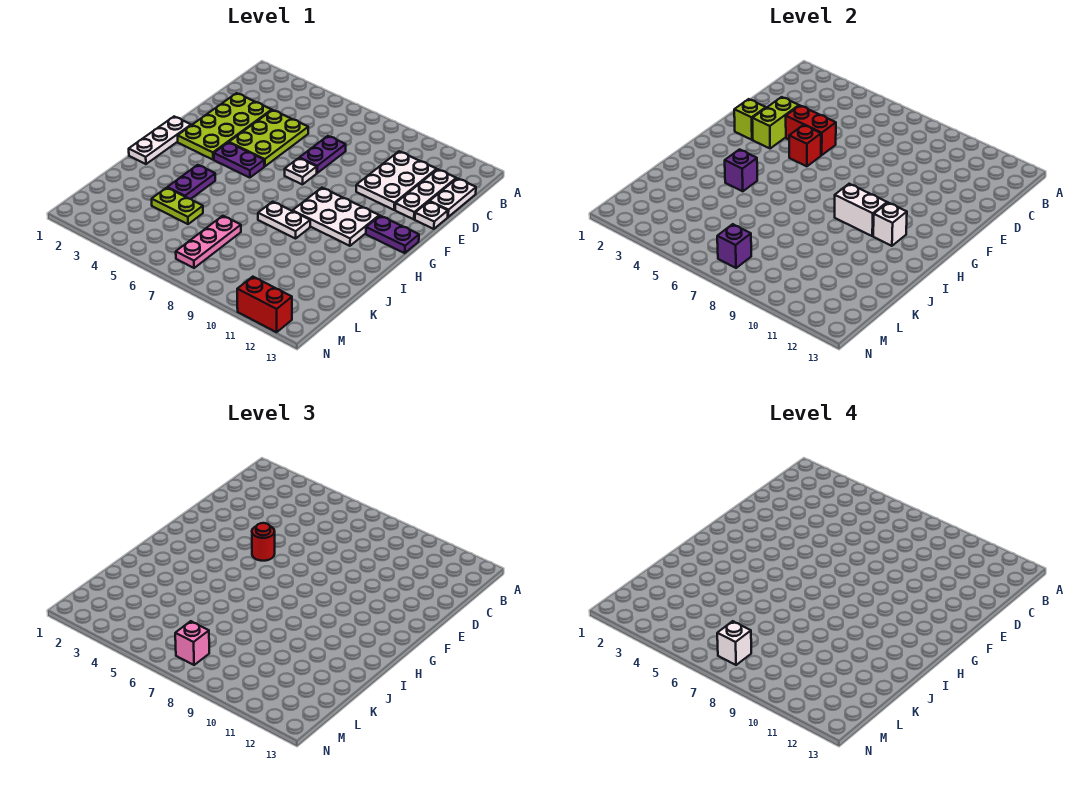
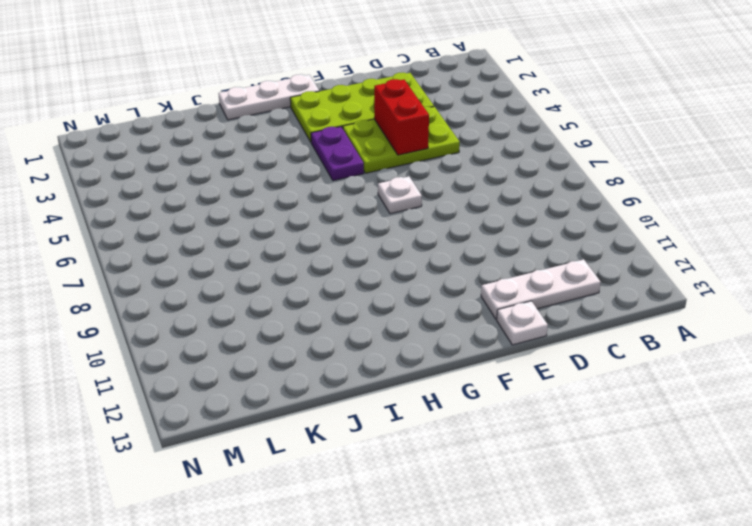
none -> white plate C10:E11 level 1
none -> white plate C13:D13 level 1
none -> purple plate D7:E7 level 1

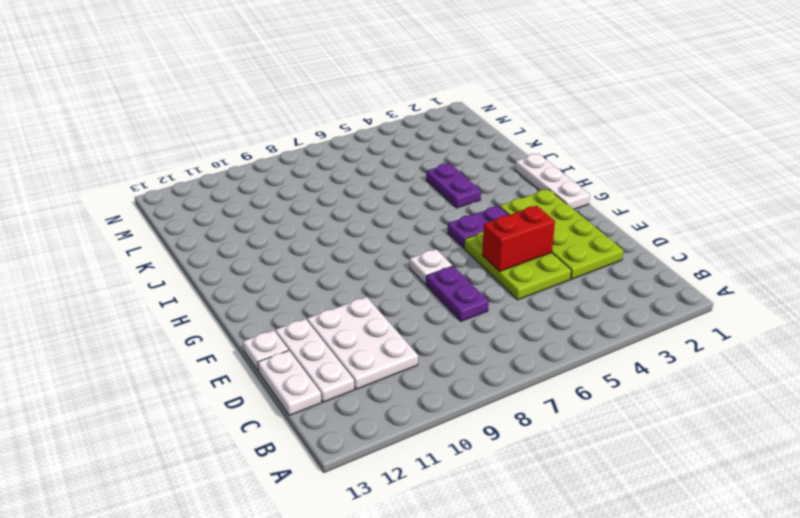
none -> white plate G9:H11 level 1
none -> purple plate G12:G13 level 1
none -> white plate I8:I9 level 1

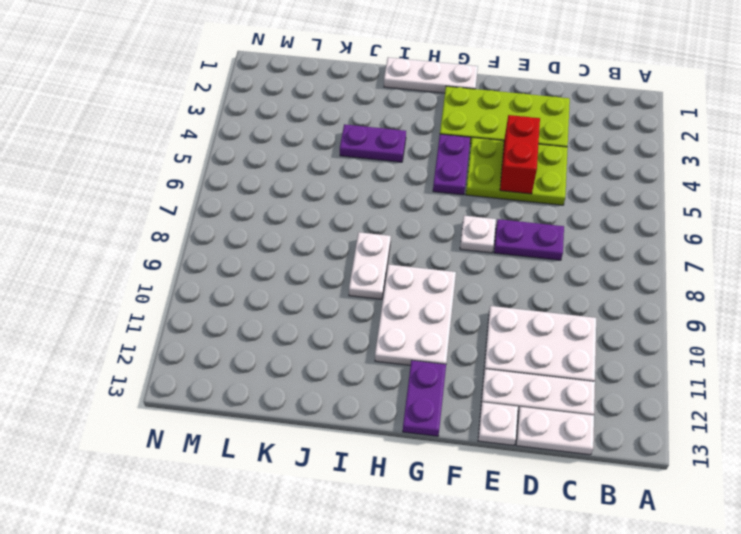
none -> lime plate K4:K5 level 1
none -> pink plate K7:M7 level 1
none -> red brick N11:N12 level 1

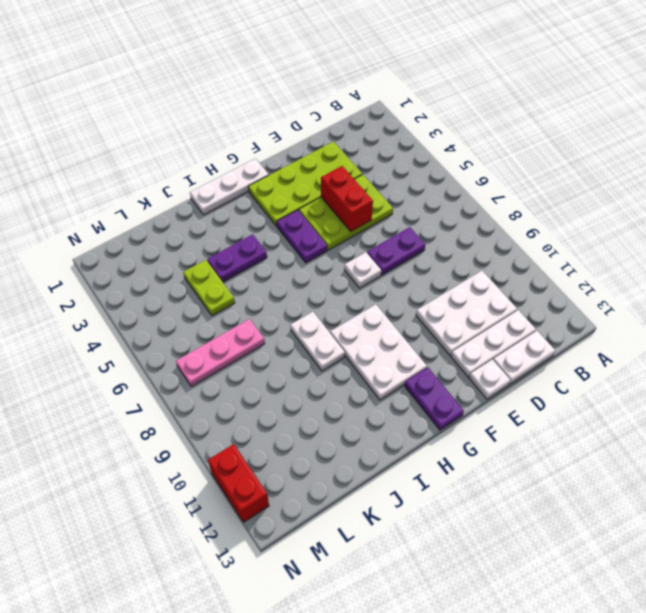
none -> lime brick E3:F3 level 2
none -> lime brick F2 level 2
none -> red brick F5 level 2

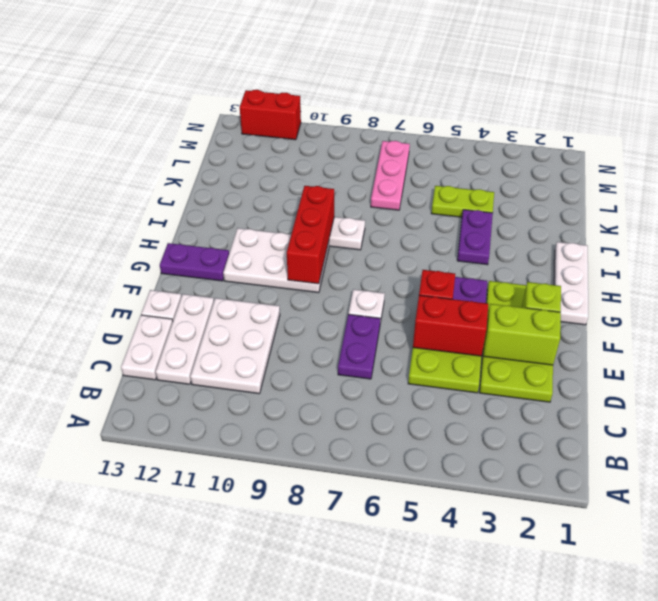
lime brick E2:E3 level 2 -> lime brick E3:F3 level 2
red brick G9:I9 level 2 -> white brick H9:H10 level 2
none -> white brick H11 level 2
none -> purple brick I4 level 2
none -> purple brick M7 level 2

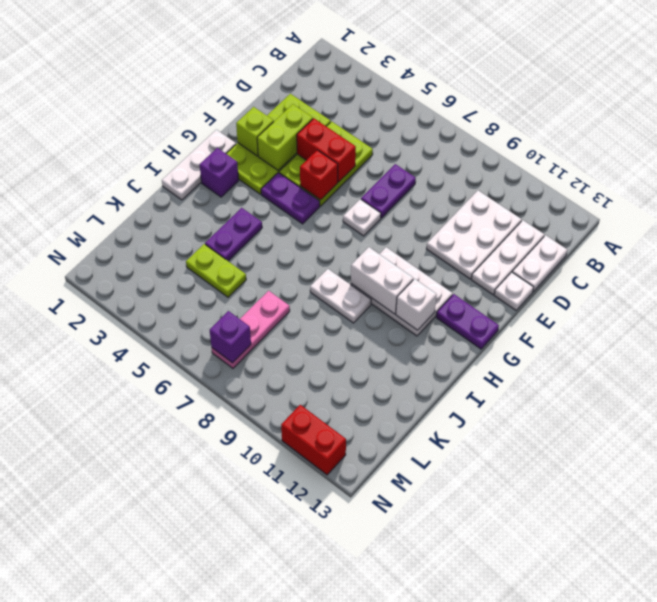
purple brick H2 level 1 -> purple brick I4 level 2
none -> red round brick F5 level 3
none -> pink brick M7 level 3
none -> white brick M7 level 4

